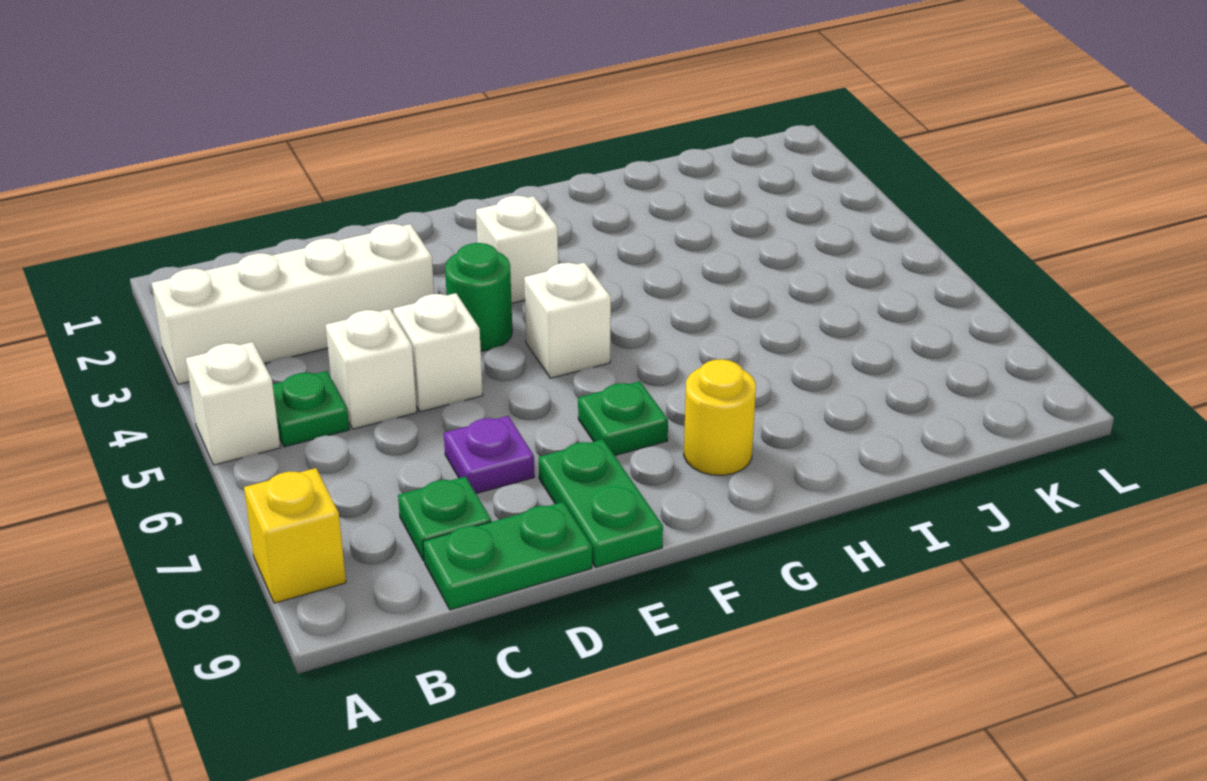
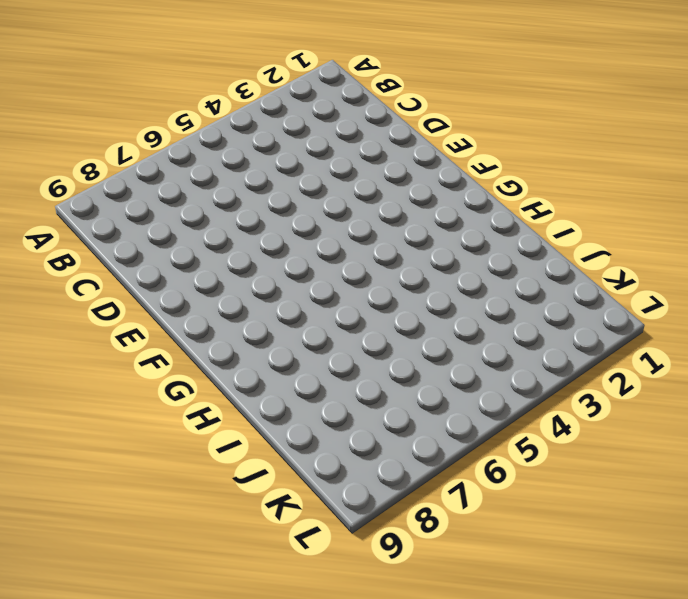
none -> white brick A3:D3 level 1
none -> white brick A5 level 1
none -> yellow brick A8 level 1

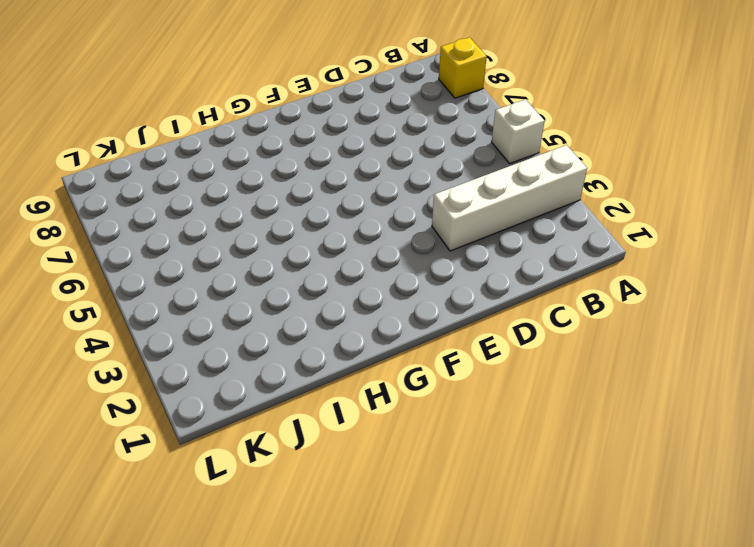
none -> green plate B5 level 1
none -> white brick C5 level 1
none -> green plate C8 level 1

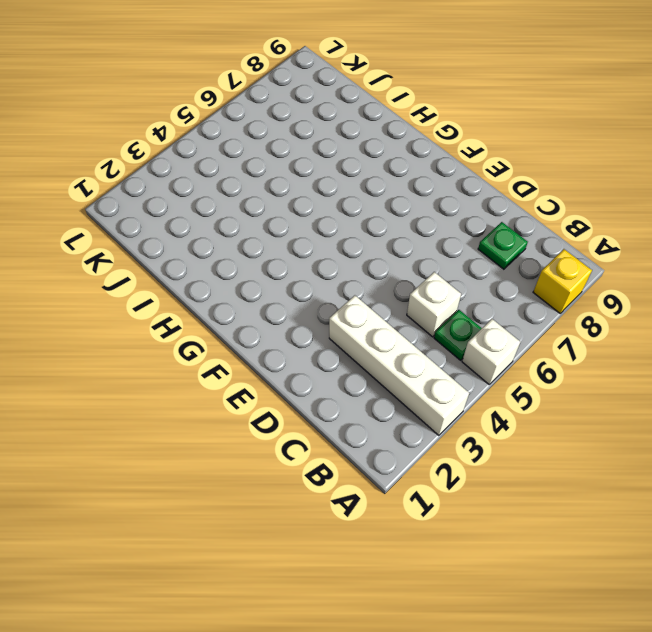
none -> green plate C9:D9 level 1
none -> white brick D5 level 1
none -> purple plate D7 level 1

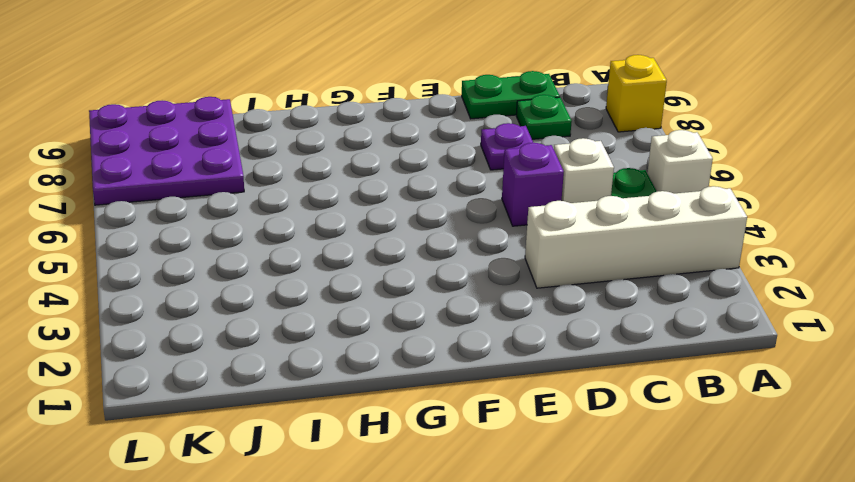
purple brick D5 level 1 -> white brick D5 level 1
purple plate J7:L9 level 1 -> none
none -> green round brick E4 level 1
none -> green plate E8:E9 level 1
none -> white brick F3 level 1

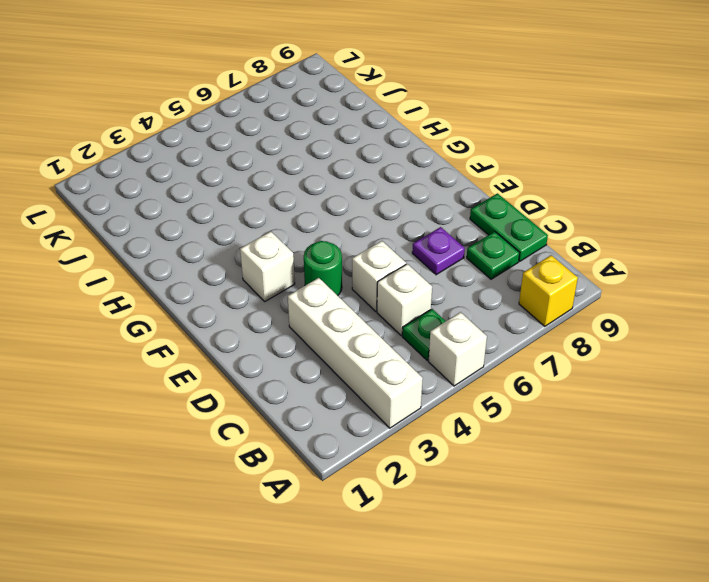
none -> green plate E8:E9 level 1
none -> white brick F5 level 1
none -> green plate F7 level 1

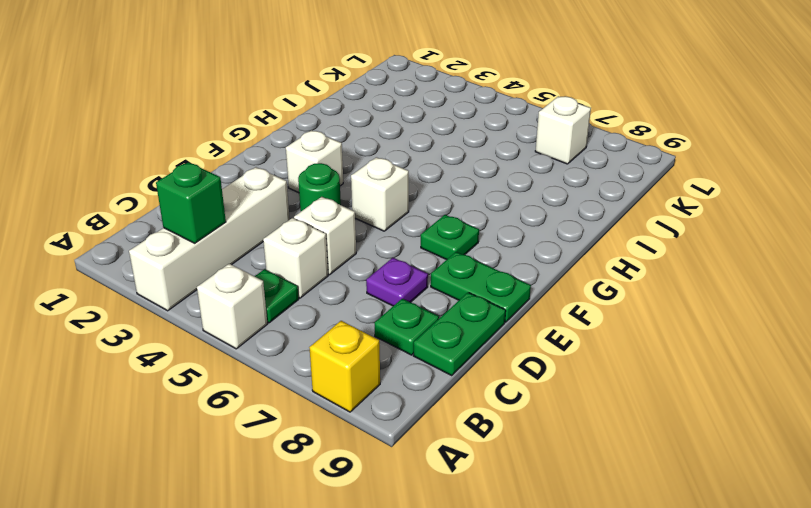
green brick B3 level 2 -> none
white brick K7 level 1 -> none
none -> yellow round brick G8 level 1

